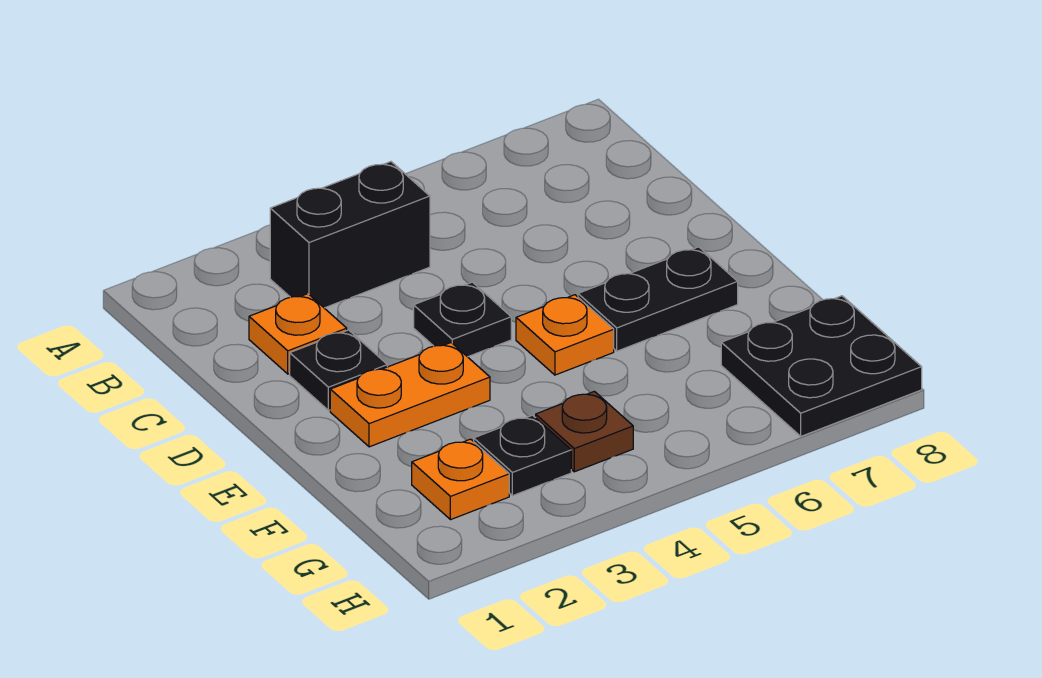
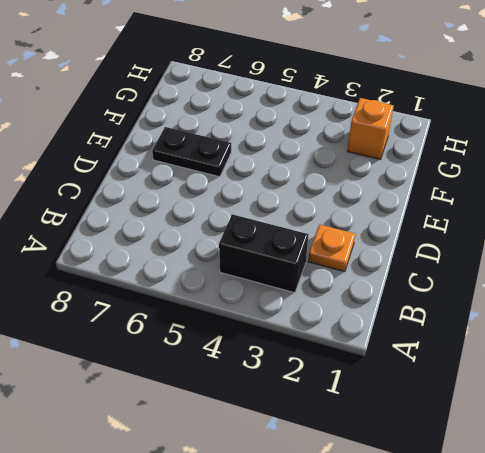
orange brick G2 level 1 -> orange plate G2 level 1
none -> black plate D2 level 1
none -> black plate D4 level 1

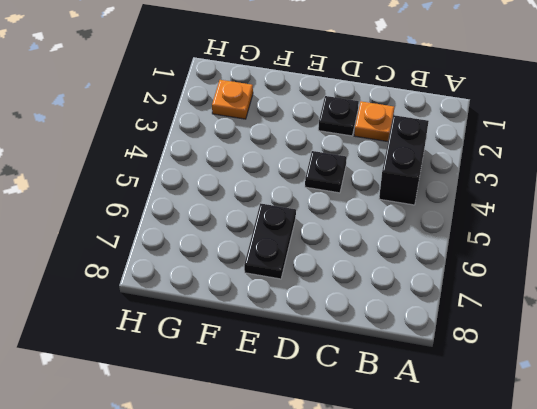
none -> orange plate E2:E3 level 1
none -> orange plate E5 level 1

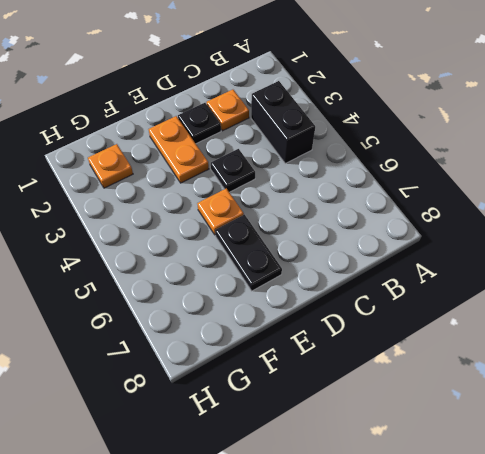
none -> black plate G3 level 1
none -> brown plate G4 level 1

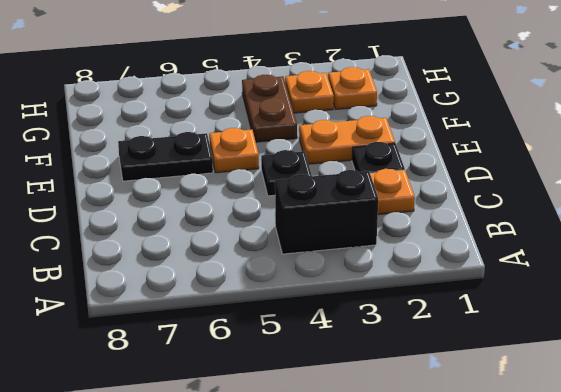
brown plate F4:G4 level 1 -> brown plate G4 level 1
orange plate G3 level 1 -> black plate G3 level 1
none -> black plate G7:H8 level 1

